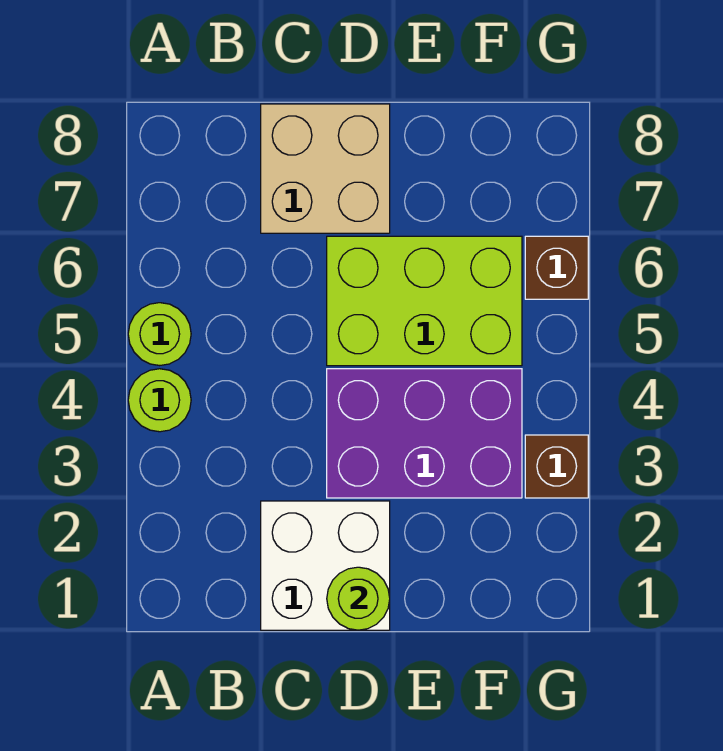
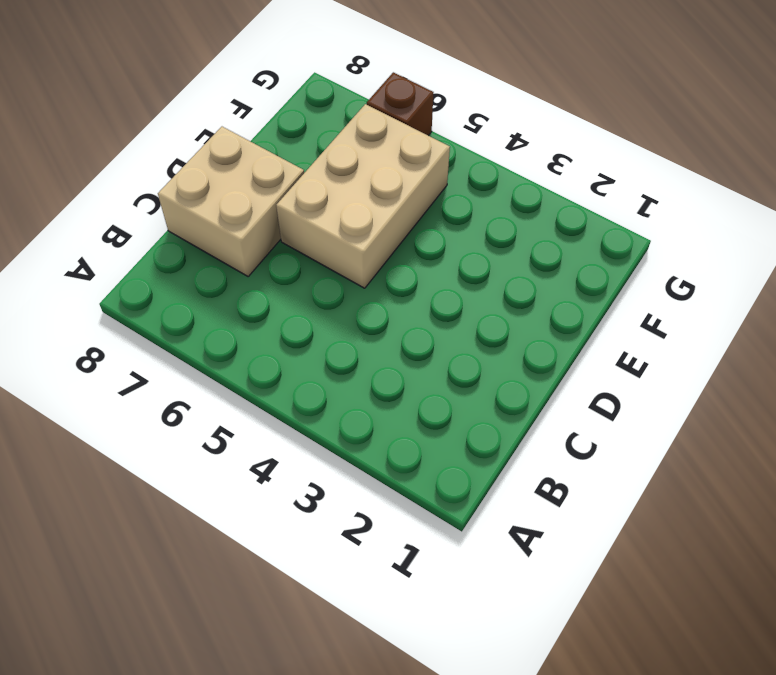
tan brick D5:F6 level 1 -> lime brick D5:F6 level 1
none -> lime round brick A4 level 1
none -> lime round brick A5 level 1

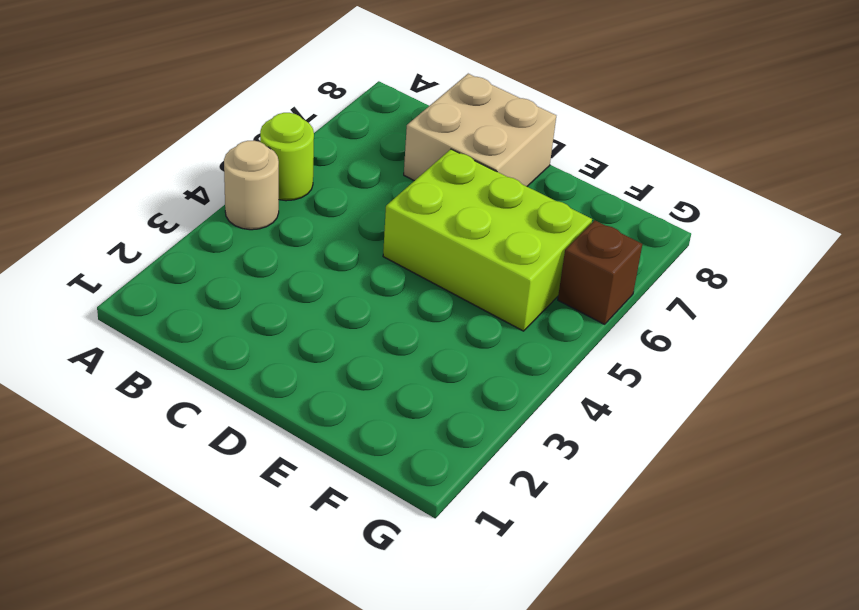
tan round brick A4 level 1 -> lime round brick A4 level 1
none -> white brick C1:D2 level 1
none -> purple brick D3:F4 level 1

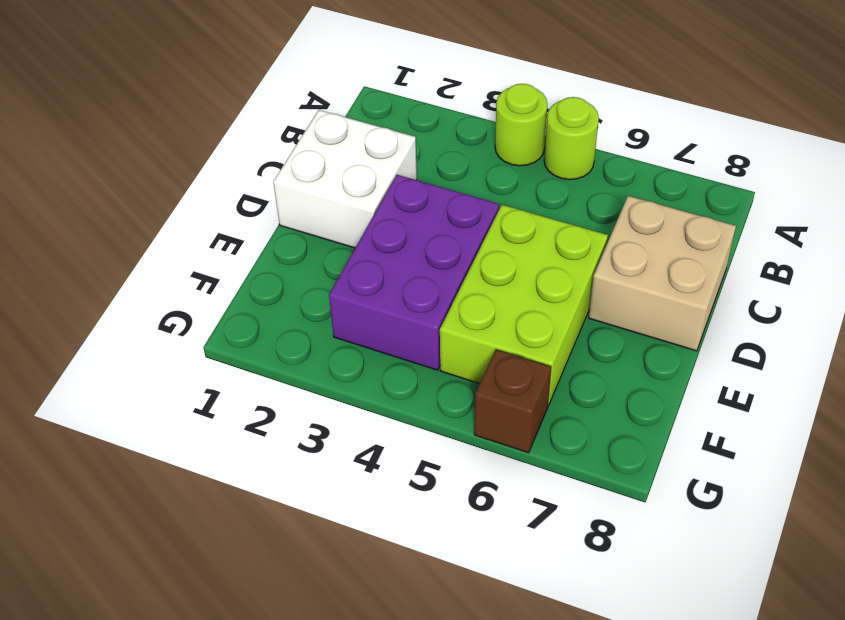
none -> brown brick G3 level 1
none -> lime round brick D1 level 2

